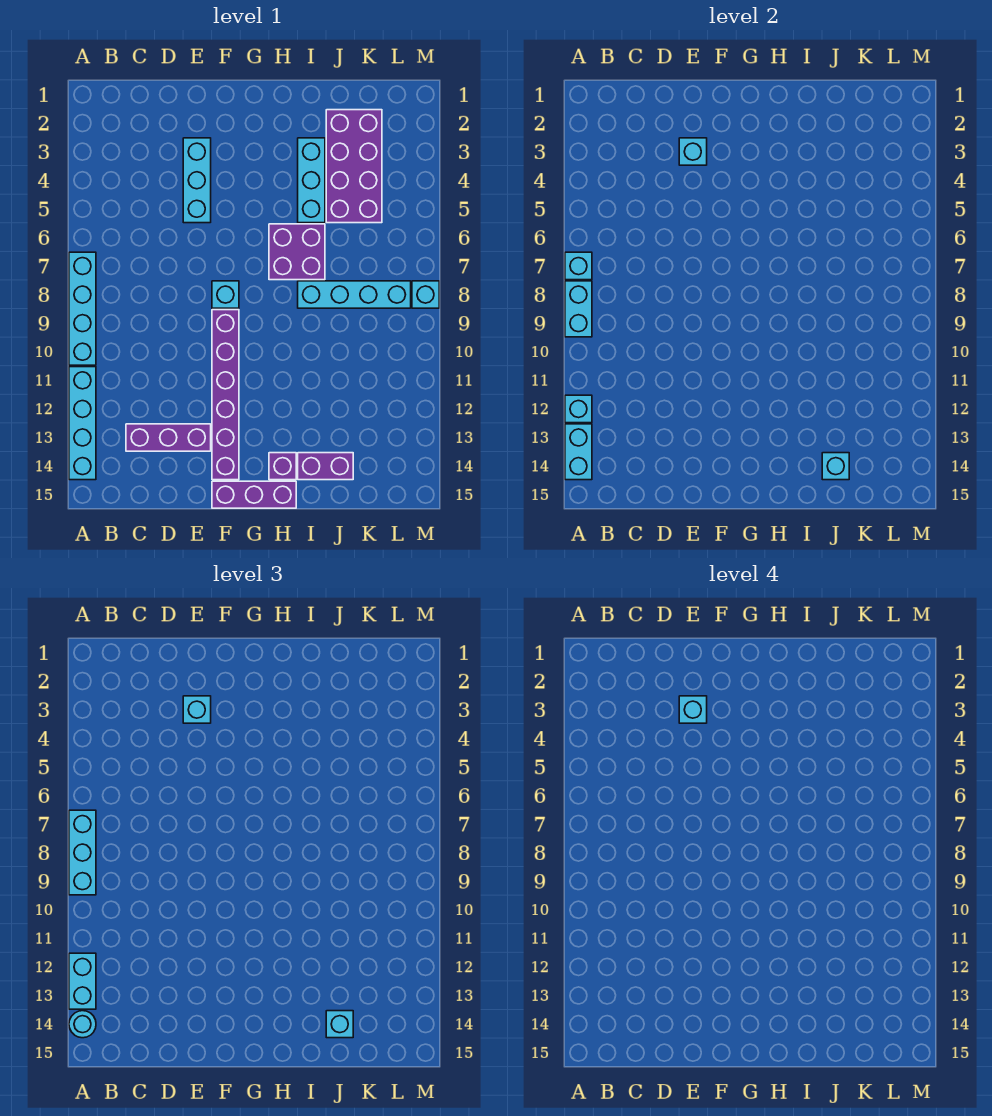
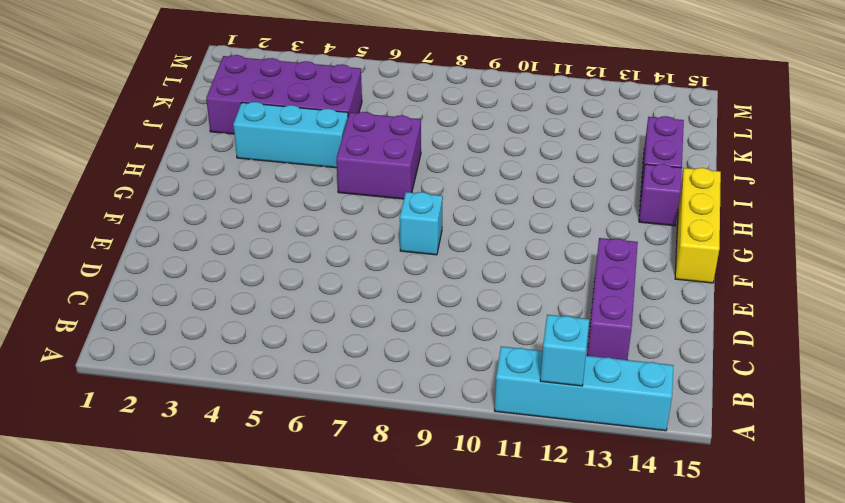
yellow brick F15:H15 level 1 -> purple brick F15:H15 level 1
none -> cyan brick A7:A10 level 1
none -> cyan brick E3:E5 level 1
none -> purple brick F9:F14 level 1

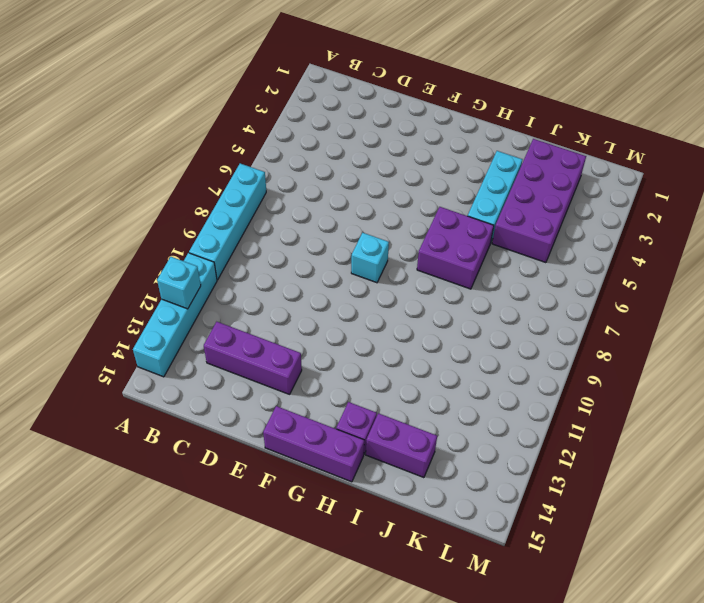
none -> cyan brick E3:E5 level 1
none -> purple brick F9:F14 level 1
none -> cyan brick I8:L8 level 1

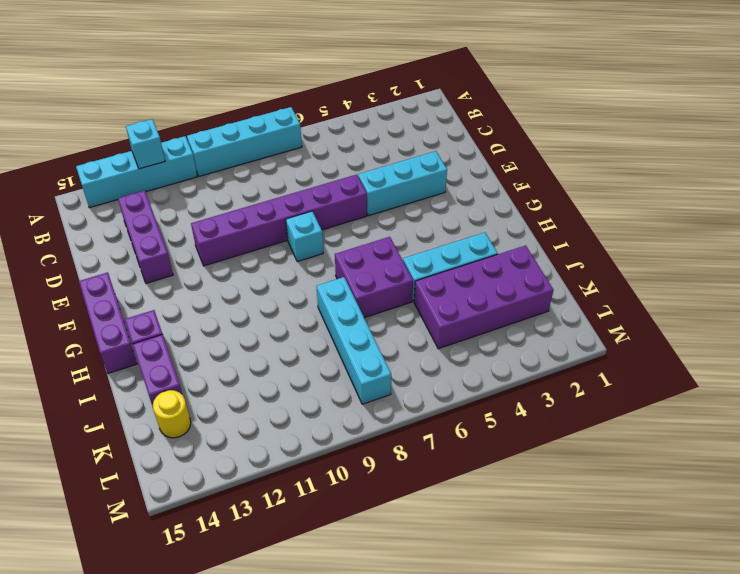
purple brick E6:E11 level 1 -> purple brick F9:F14 level 1
yellow round brick K14 level 1 -> none
none -> cyan brick M8 level 1
none -> cyan brick A7 level 2
none -> cyan brick A8:A9 level 2

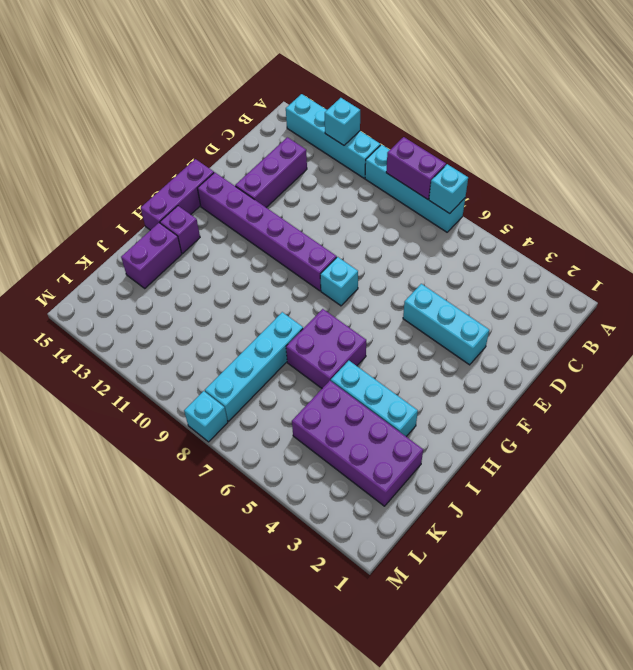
purple brick A8:A9 level 2 -> cyan brick A8:A9 level 2
none -> cyan brick A13:A14 level 2
none -> cyan brick E3 level 2
none -> cyan brick J14 level 2

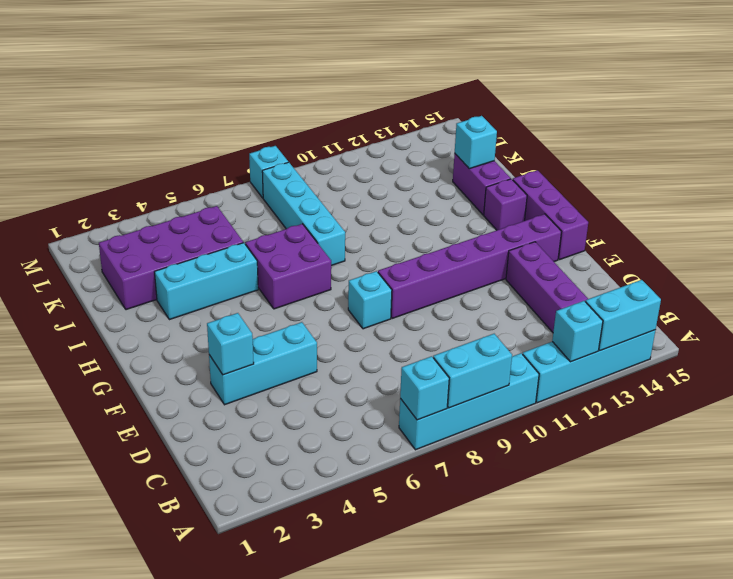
none -> cyan brick A7:A9 level 3
none -> cyan brick A12:A13 level 3
none -> cyan round brick A14 level 3

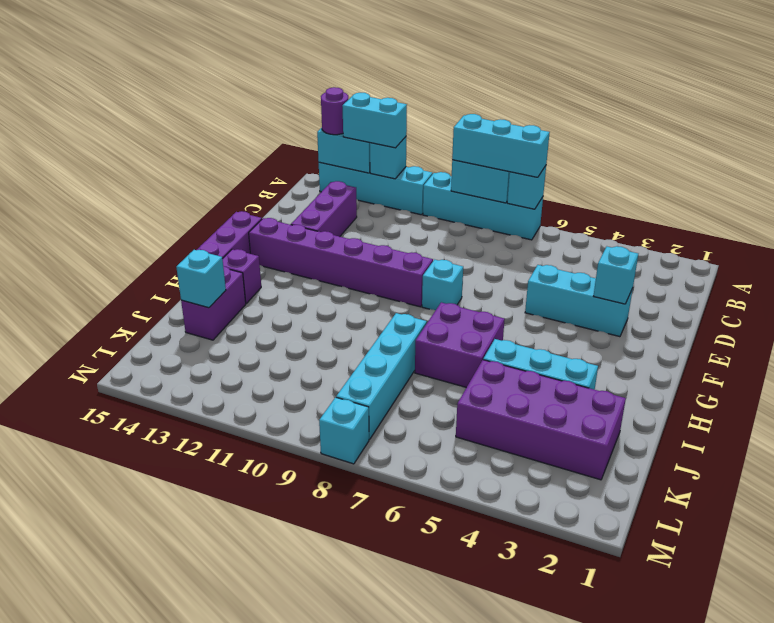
purple round brick A14 level 3 -> cyan round brick A14 level 3
none -> cyan brick E3 level 3
none -> cyan brick J14 level 3
none -> cyan brick E3 level 4

